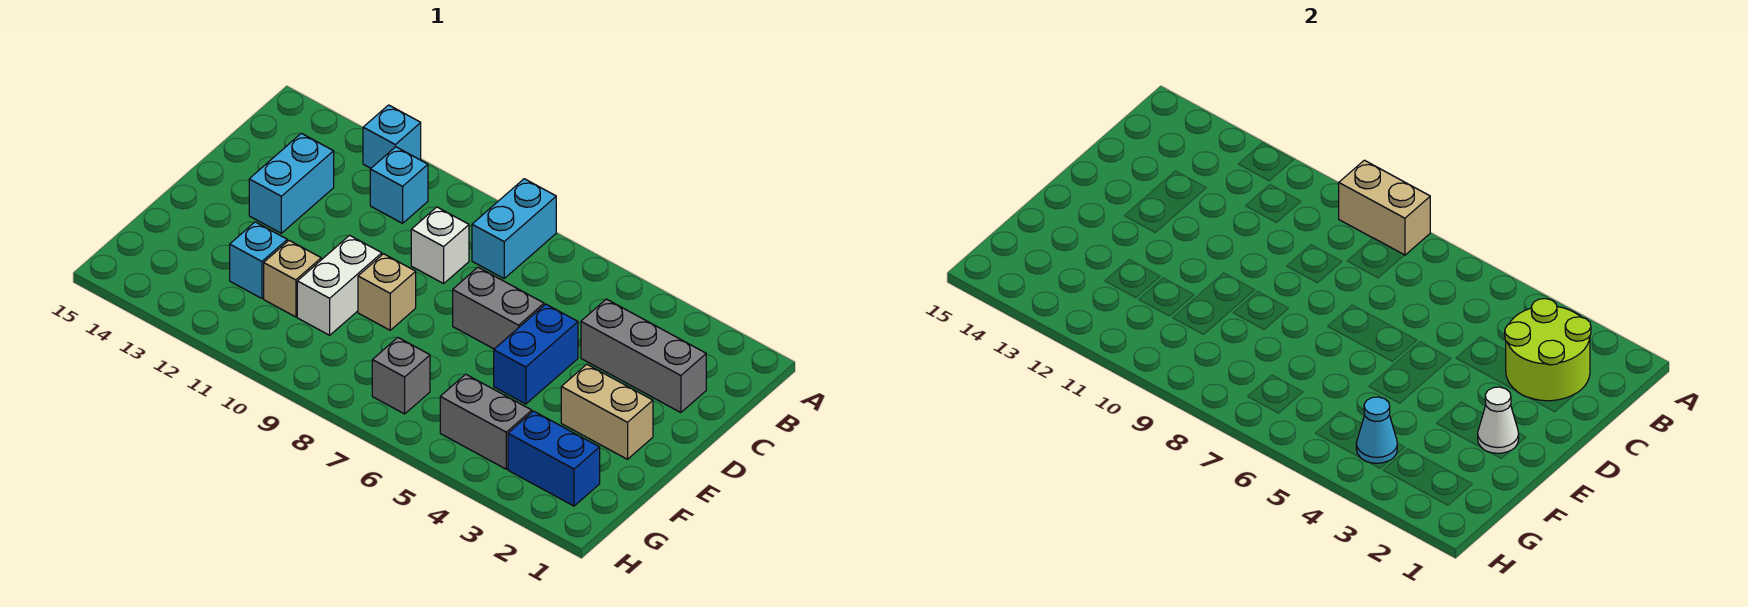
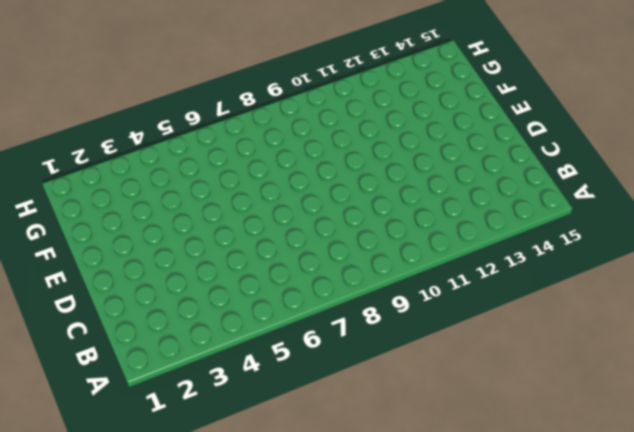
none -> cyan brick A8:B8 level 1
none -> cyan brick A12 level 1
none -> cyan brick B11 level 1

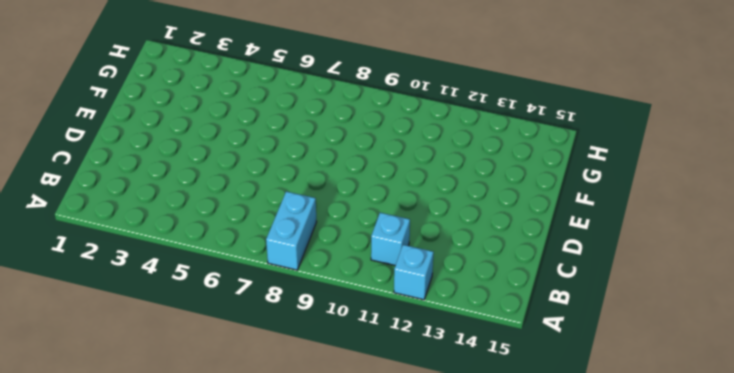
none -> grey brick C2:C4 level 1
none -> white brick C9 level 1
none -> cyan brick C13:D13 level 1

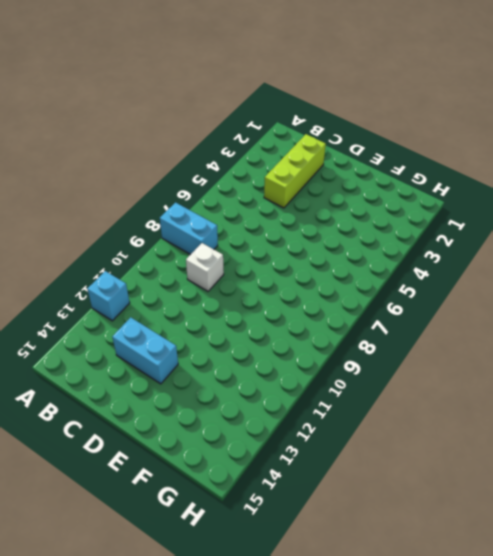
lime brick C2:C4 level 1 -> grey brick C2:C4 level 1
none -> cyan brick B11 level 1
none -> blue brick D5:E5 level 1
none -> grey brick D6:D7 level 1

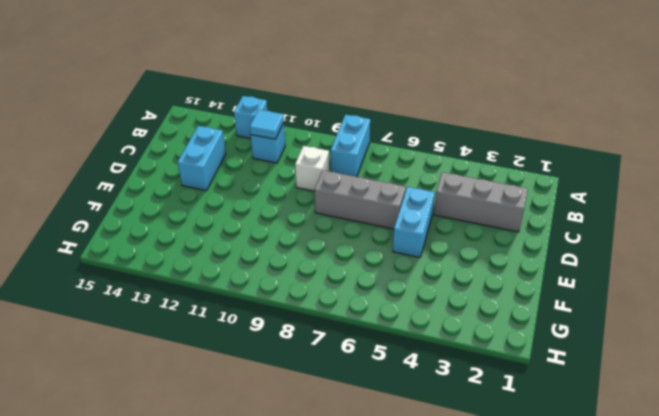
cyan tile B11 level 2 -> none
cyan brick D5:E5 level 1 -> blue brick D5:E5 level 1
grey brick D6:D8 level 1 -> grey brick D6:D7 level 1
none -> tan brick E2:E3 level 1
none -> tan brick E9 level 1
none -> white brick E10:F10 level 1

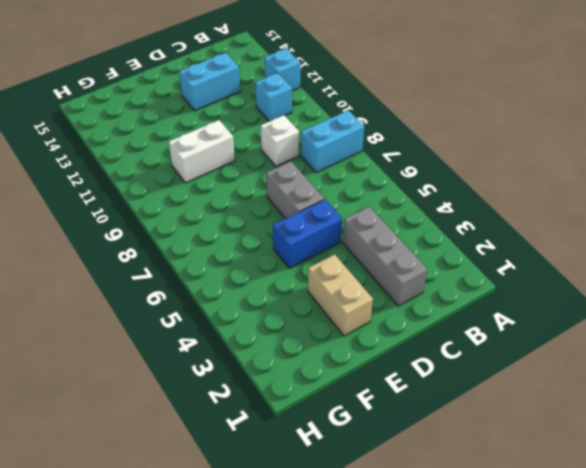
none -> tan brick E9 level 1
none -> tan brick F11 level 1
none -> cyan brick F12 level 1

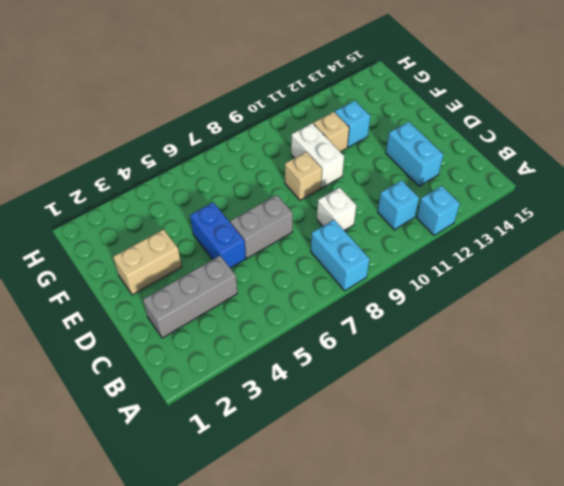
none -> blue brick G2:G3 level 1
none -> grey brick G4:G5 level 1
none -> grey brick G7 level 1

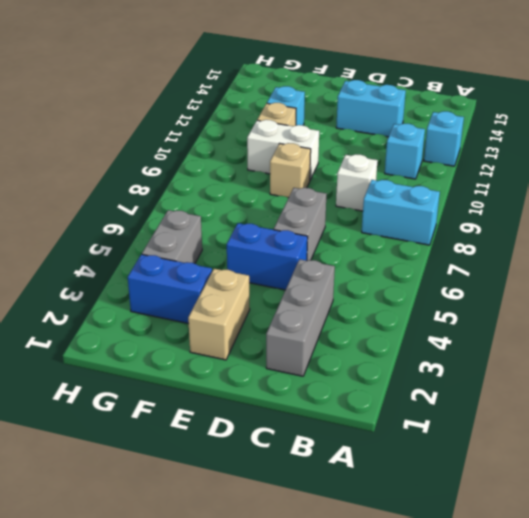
blue brick F3:G3 level 1 -> blue brick G2:G3 level 1
none -> grey brick G7 level 1
none -> tan brick A8:A9 level 2
none -> lime round brick B2:C3 level 2

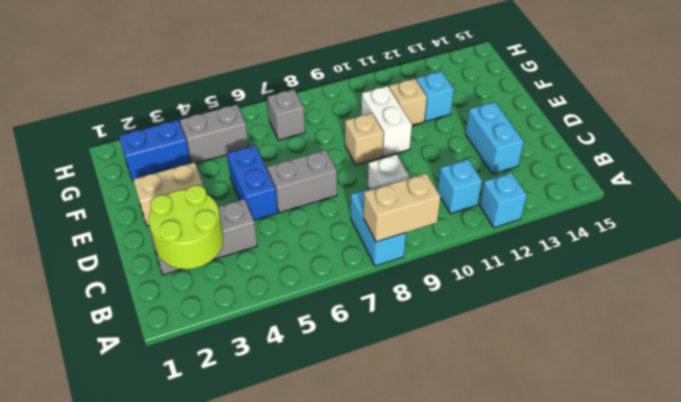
none -> white cone E2 level 2
none -> cyan cone G4 level 2

